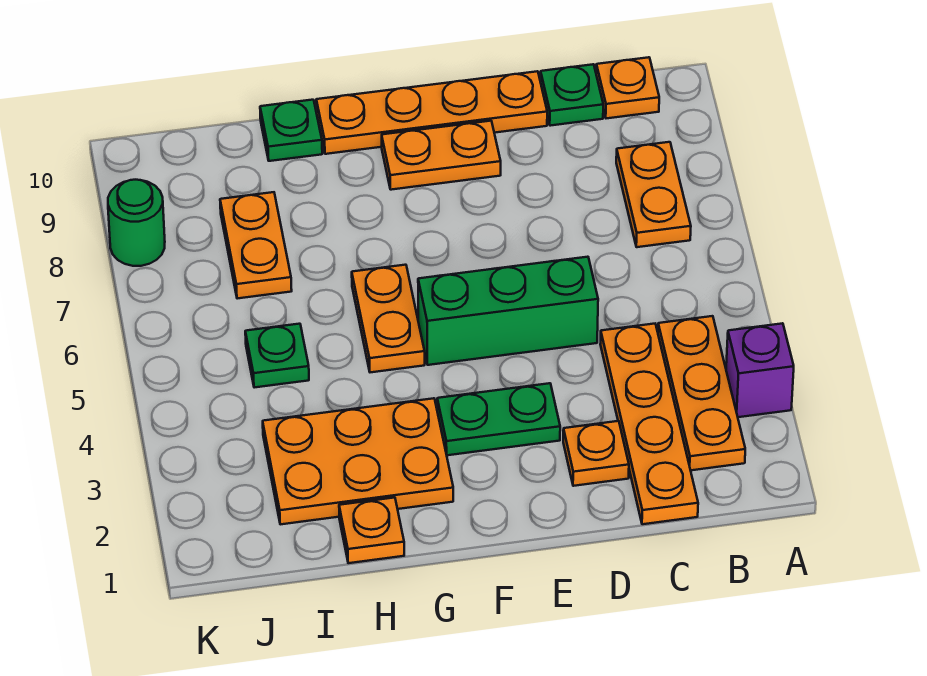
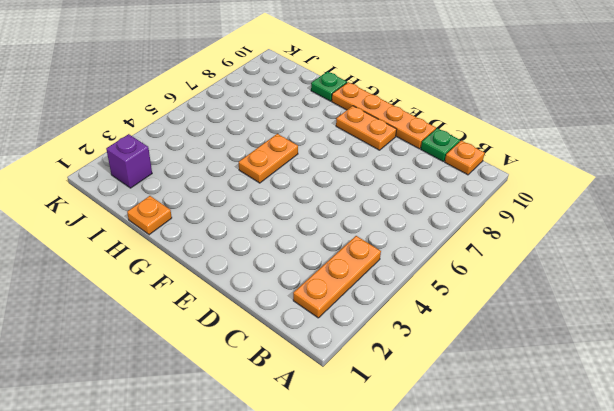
purple brick J2 level 1 -> purple brick A3 level 1
none -> orange plate B7:B8 level 1
none -> orange plate C1:C4 level 1
none -> orange plate D2 level 1

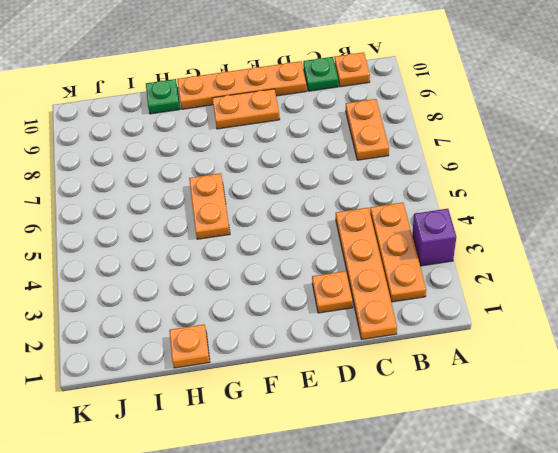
none -> green brick D5:F5 level 1
none -> green plate E3:F3 level 1
none -> orange plate G2:I3 level 1

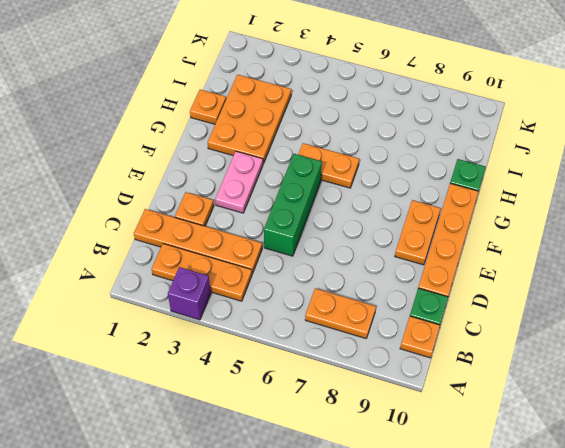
pink plate E3:F3 level 1 -> green plate E3:F3 level 1
none -> green plate I5 level 1
none -> orange plate I7:I8 level 1
none -> green round brick K8 level 1

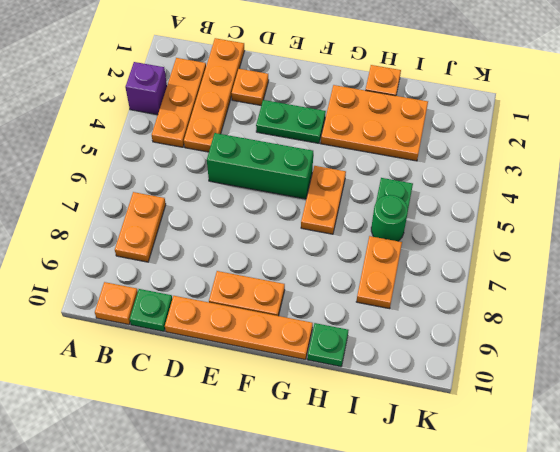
green round brick I6 level 1 -> green round brick K8 level 1

